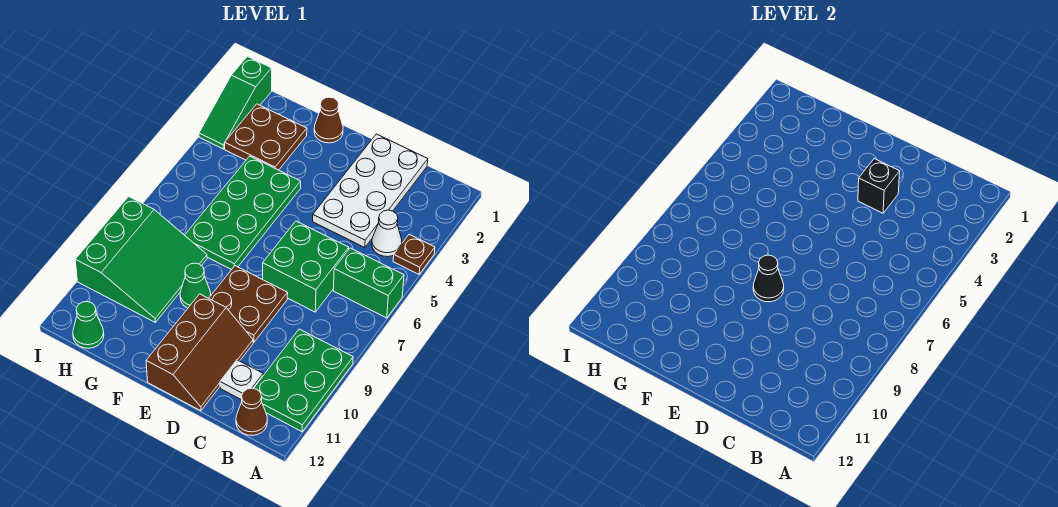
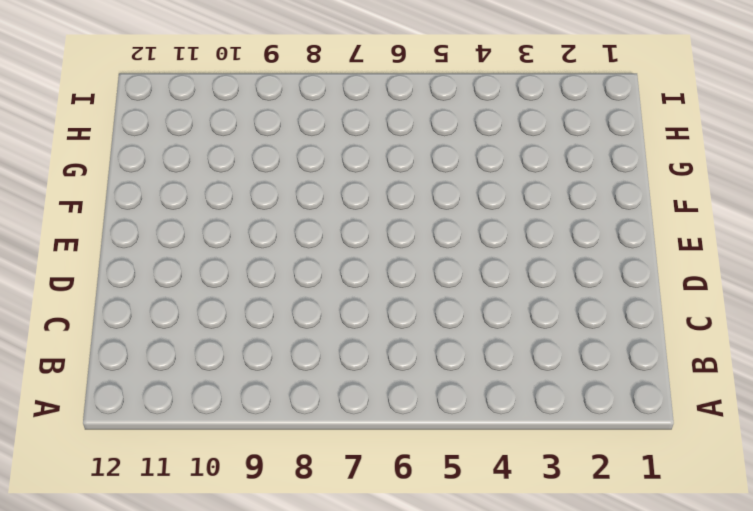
none -> brown plate A4 level 1
none -> green brick A6:B6 level 1
none -> green plate A9:B11 level 1

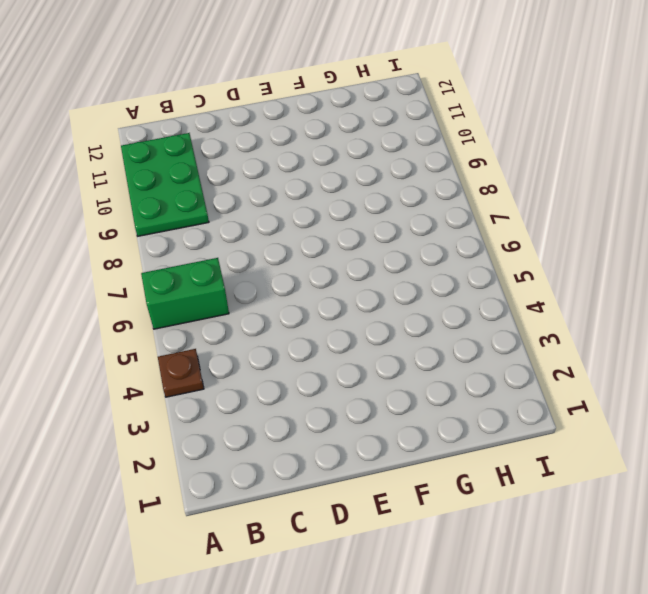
none -> white cone B4 level 1
none -> brown cone B12 level 1
none -> white plate C1:D4 level 1

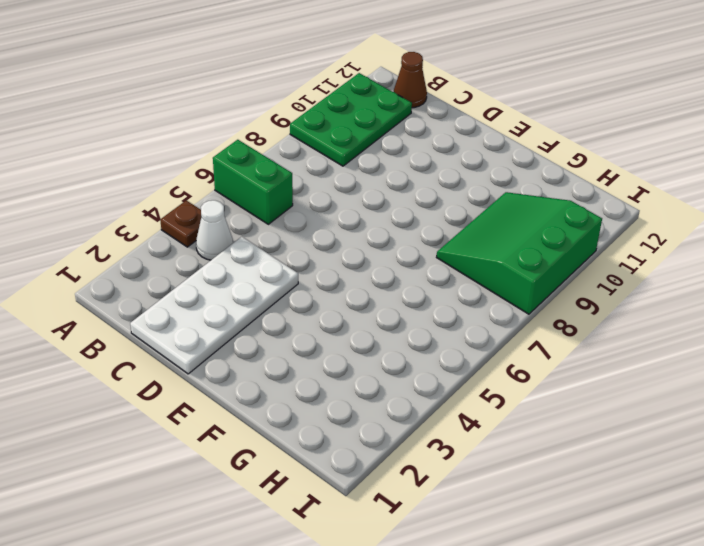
none -> green brick C6:D7 level 1
none -> white plate C11 level 1
none -> brown plate D8:E9 level 1

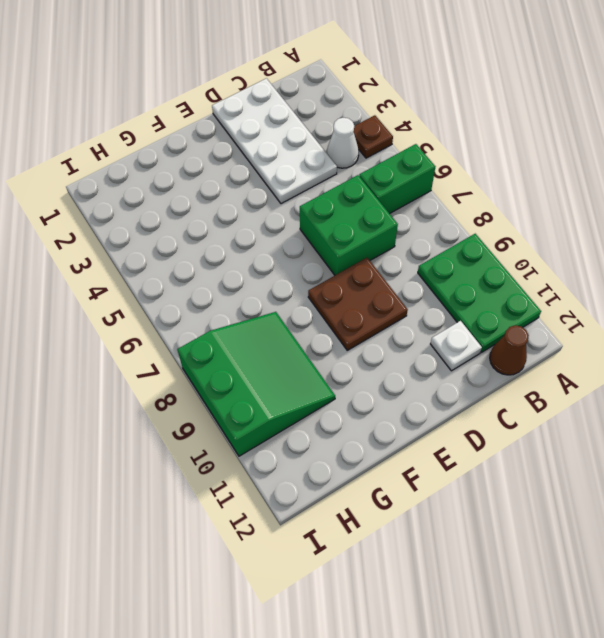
none -> brown slope D10:E12 level 1 top E
none -> brown cone F1 level 1
none -> green plate F4:G7 level 1

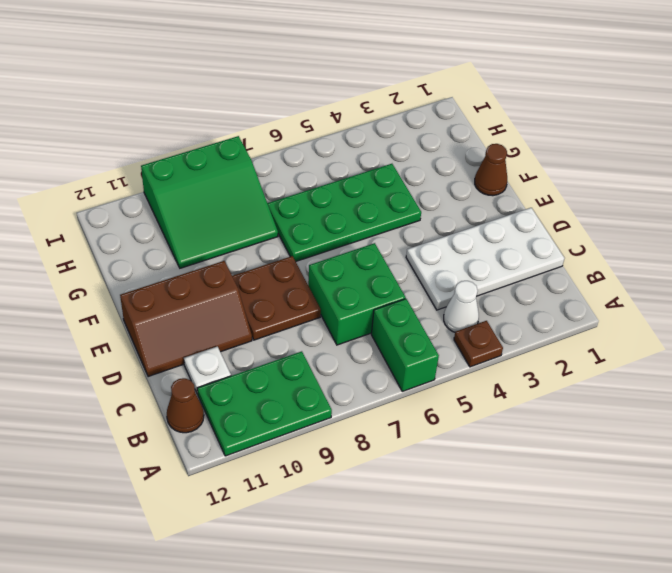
none -> green cone F9 level 1
none -> brown plate G2:H3 level 1
none -> green cone H12 level 1

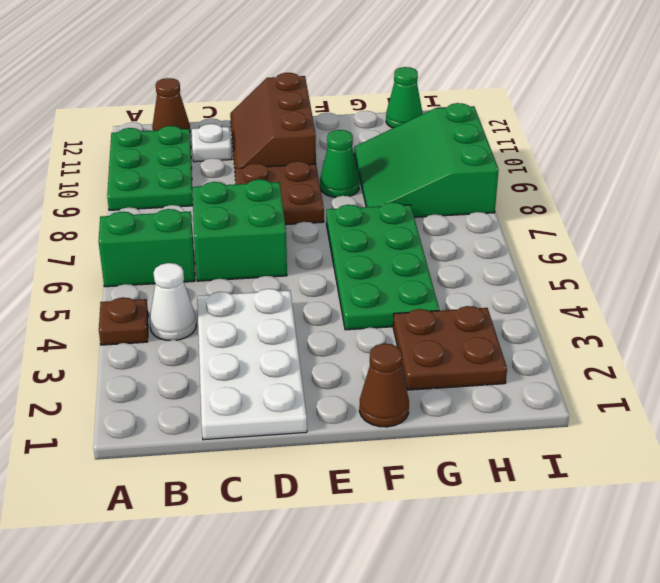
none -> green slope I1:I3 level 1 top 1
none -> black brick D3 level 2
none -> black cone E8 level 2

